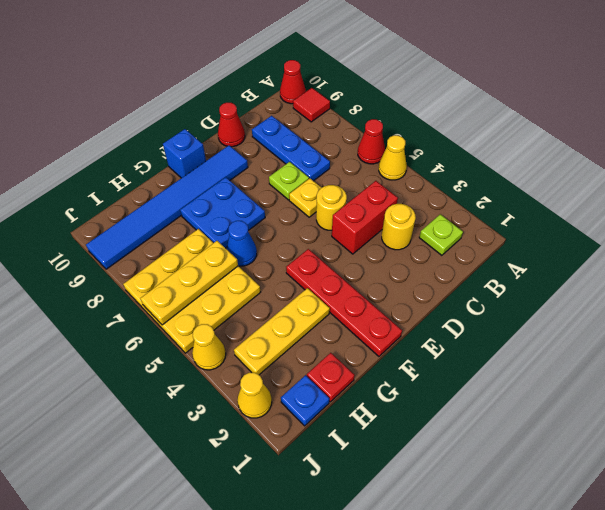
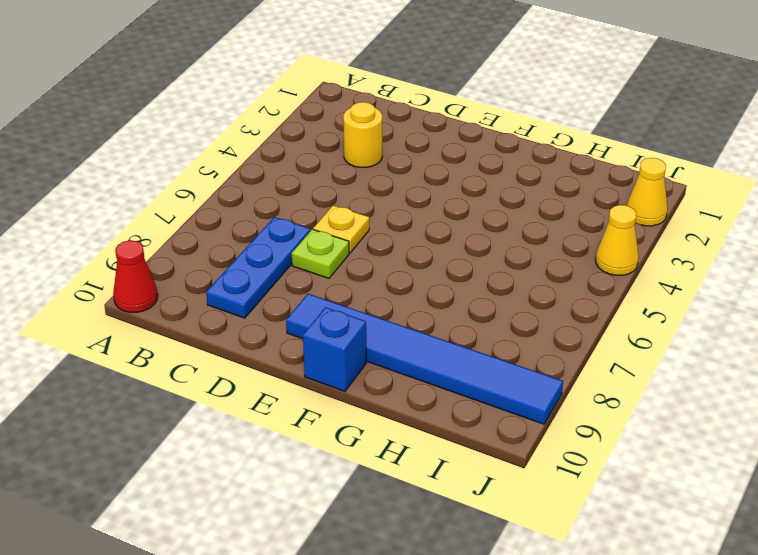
none -> yellow cone A5 level 1
none -> red cone A6 level 1
none -> red tile A9 level 1

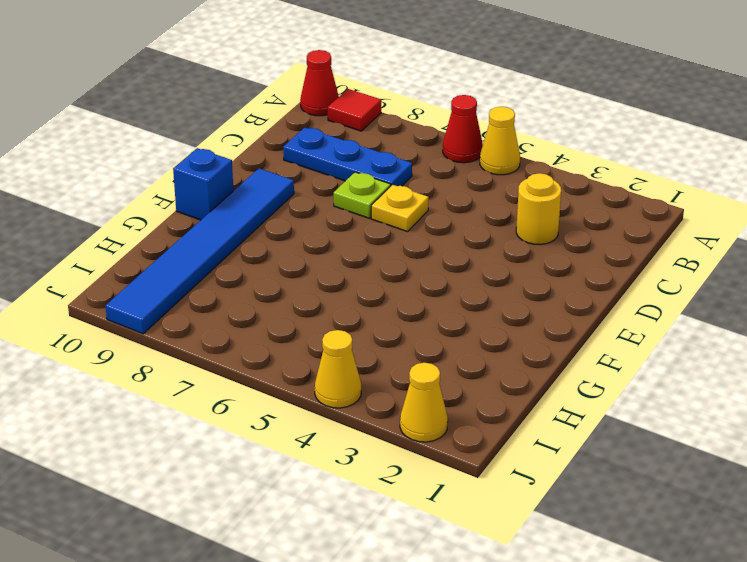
none -> lime plate B2 level 1
none -> red brick C4:D4 level 1
none -> yellow round brick D5 level 1

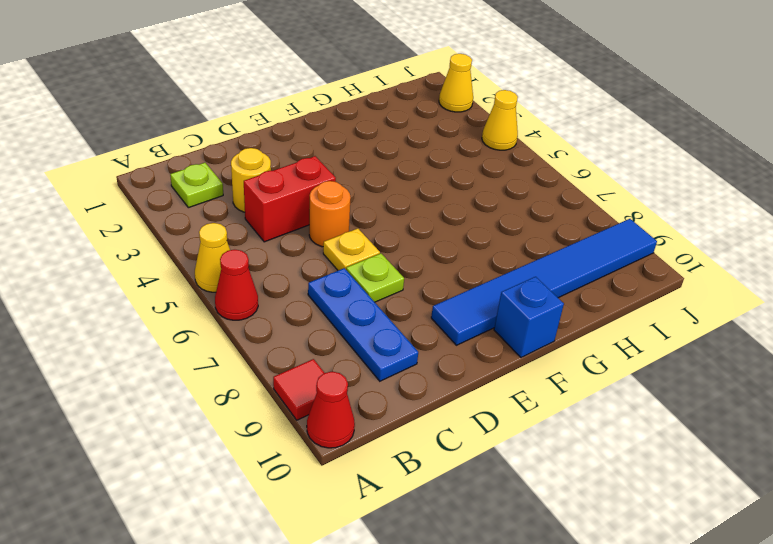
orange round brick D5 level 1 -> yellow round brick D5 level 1
none -> red cone D10 level 1
none -> red plate F1:F4 level 1
none -> blue plate F7:G8 level 1

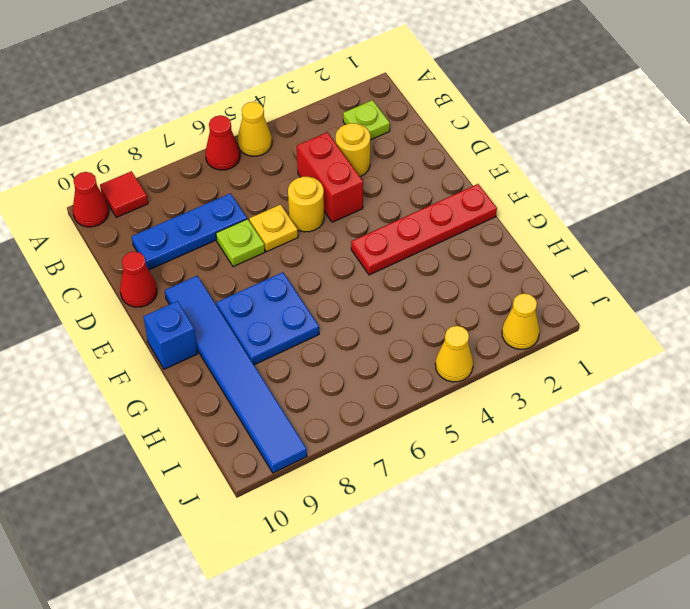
none -> yellow plate G3:I3 level 1
none -> blue cone G6 level 1
none -> red plate H1 level 1

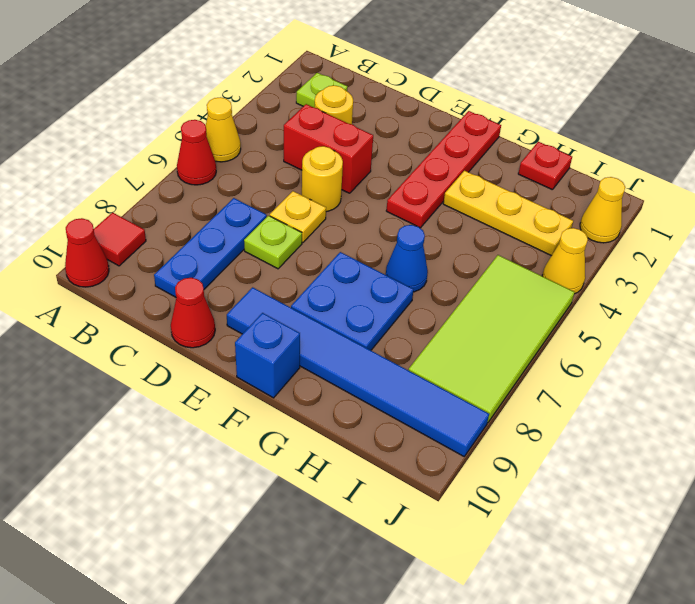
lime tile I5:J8 level 1 -> yellow plate H5:J7 level 1
none -> blue plate I1 level 1
none -> yellow plate H6:J6 level 2

